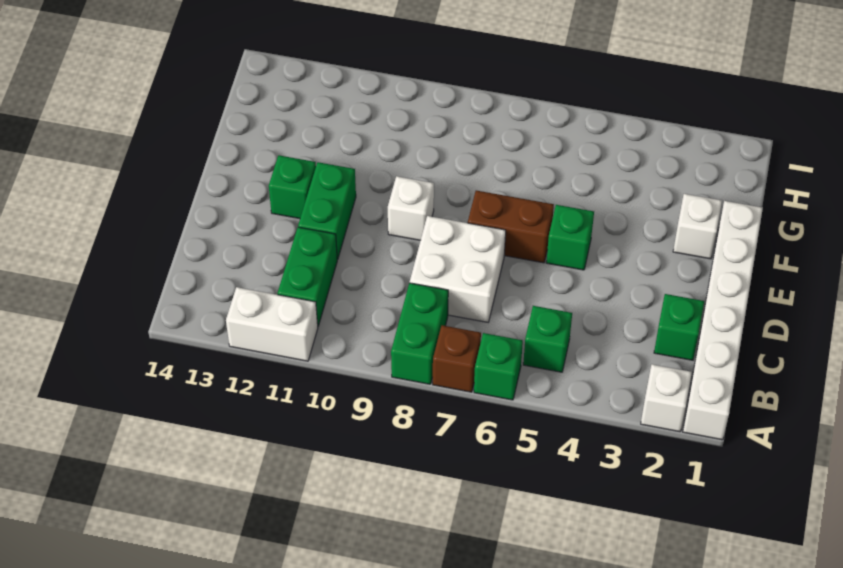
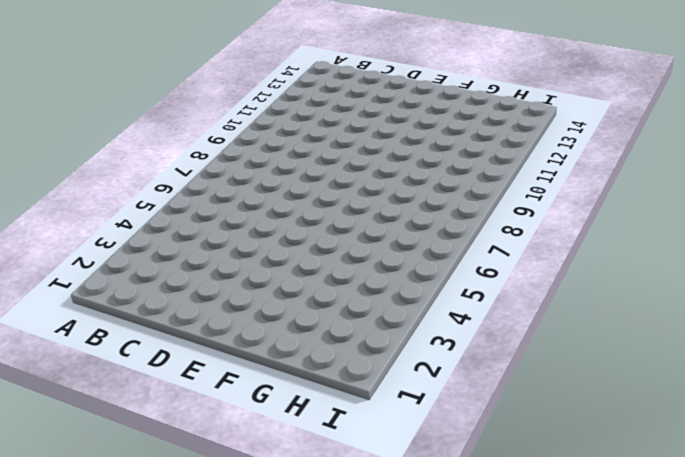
none -> white brick A1:F1 level 1
none -> white brick A2 level 1
none -> green brick A6 level 1

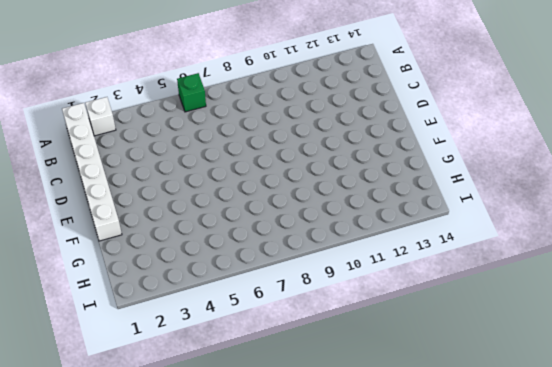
none -> brown brick A7 level 1
none -> green brick A8:B8 level 1
none -> white brick A11:A12 level 1

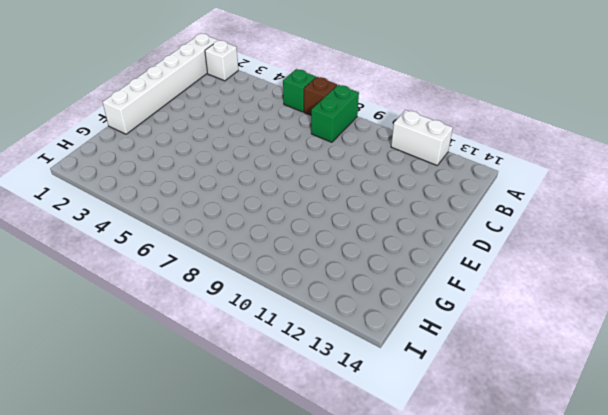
none -> green brick B5 level 1
none -> green brick B11:C11 level 1
none -> green brick C2 level 1

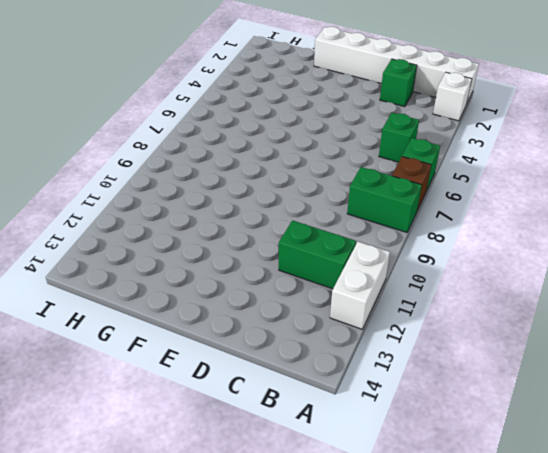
none -> white brick C7:D8 level 1
none -> green brick D11:E11 level 1
none -> green brick E5 level 1

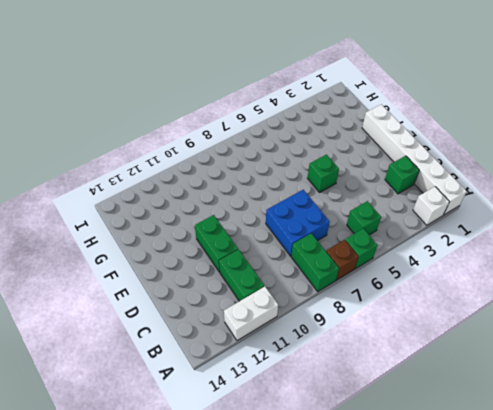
blue brick C7:D8 level 1 -> white brick C7:D8 level 1
none -> brown brick E6:E7 level 1
none -> white brick E9 level 1
none -> green brick E12 level 1

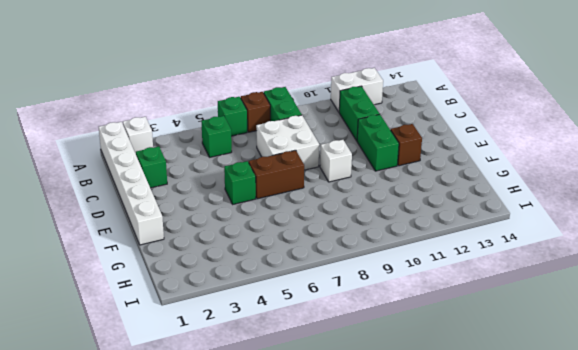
brown brick E12 level 1 -> green brick E12 level 1
none -> white brick F2 level 1

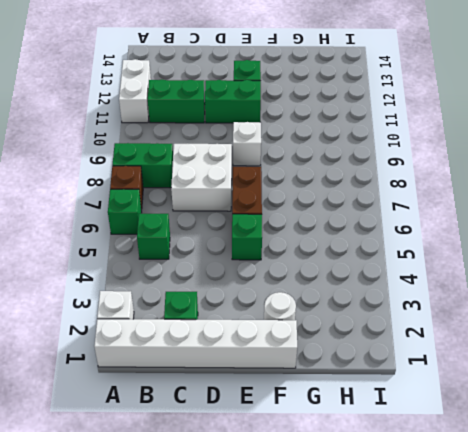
white round brick F2 level 1 -> white brick F2 level 1

